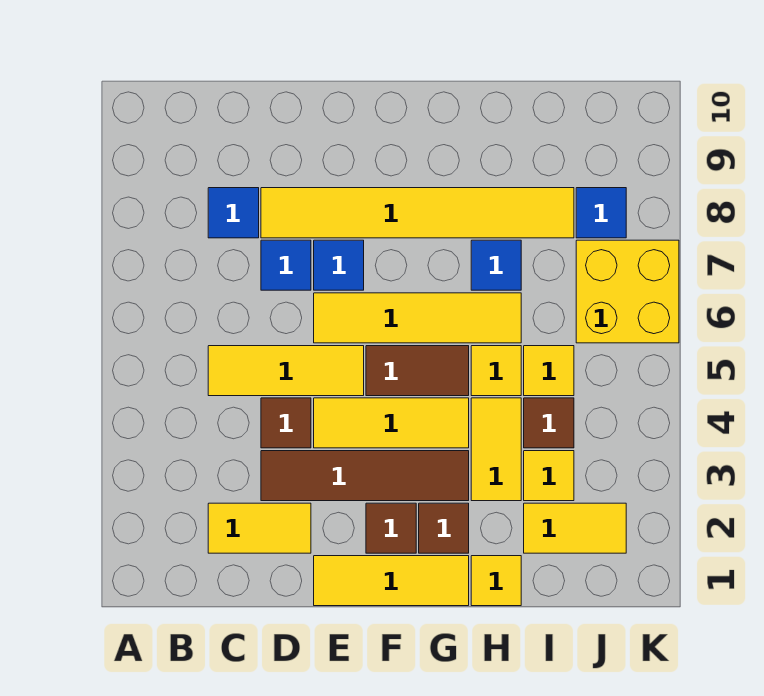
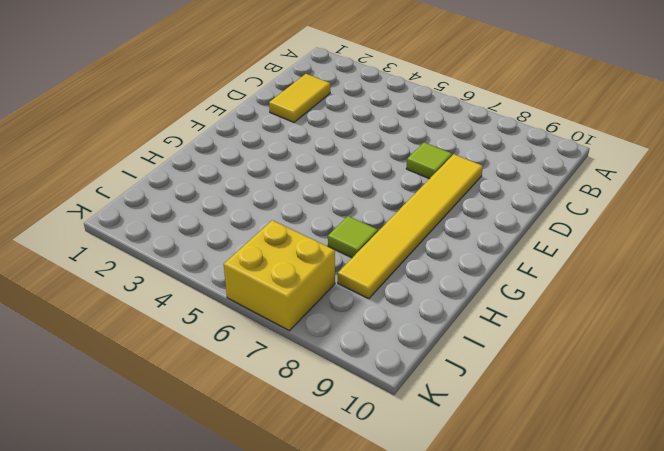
lime tile D7 level 1 -> blue tile D7 level 1
lime tile H7 level 1 -> blue tile H7 level 1
none -> yellow tile C5:E5 level 1
none -> blue tile C8 level 1
none -> brown tile D3:G3 level 1

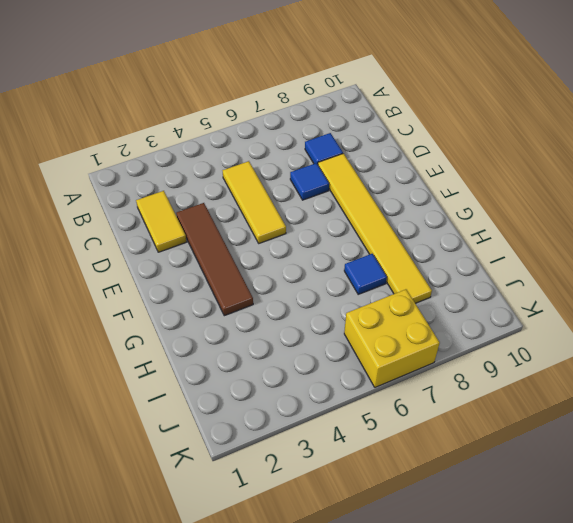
none -> brown tile D4 level 1
none -> yellow tile E1:G1 level 1
none -> yellow tile E4:G4 level 1

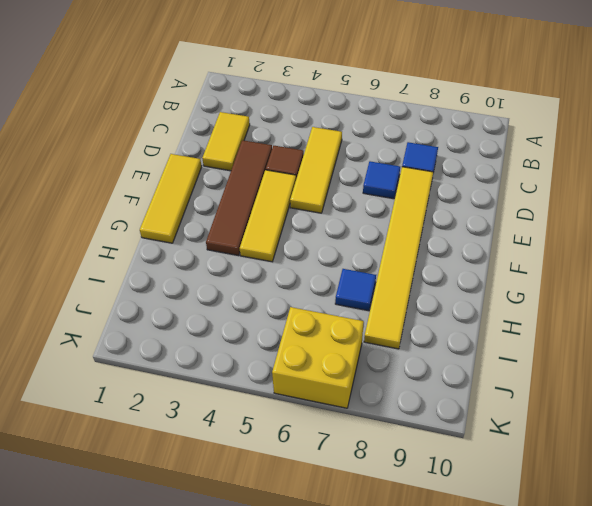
none -> yellow tile E6:H6 level 1
none -> blue tile E7 level 1
none -> brown tile F2 level 1

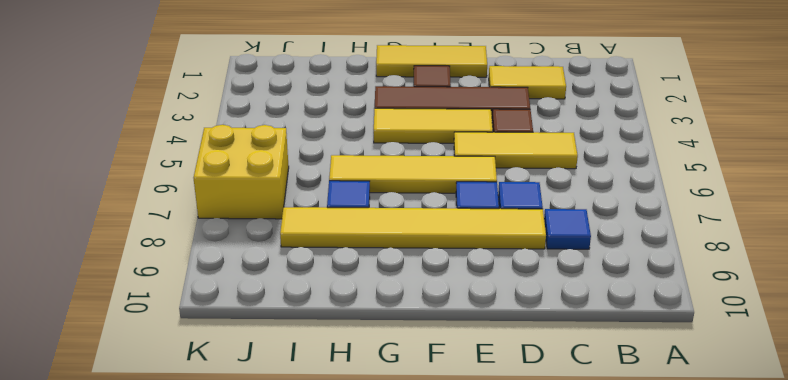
none -> brown tile F5:G5 level 1
none -> brown tile G2 level 1
none -> yellow tile H1 level 1

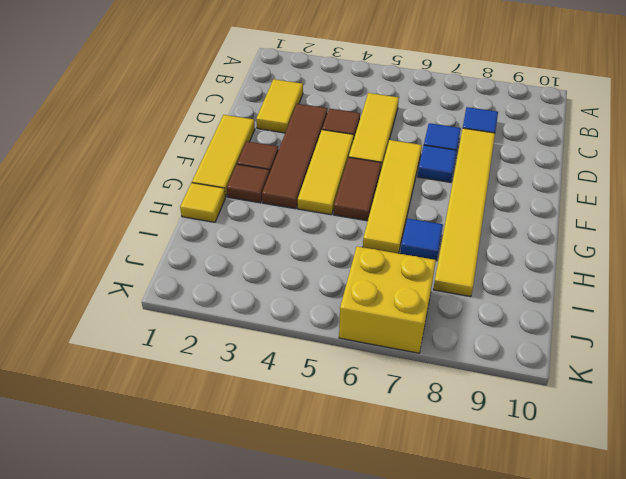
none -> yellow tile H3:H4 level 1
none -> yellow tile H5 level 1
none -> yellow tile I2:J2 level 1

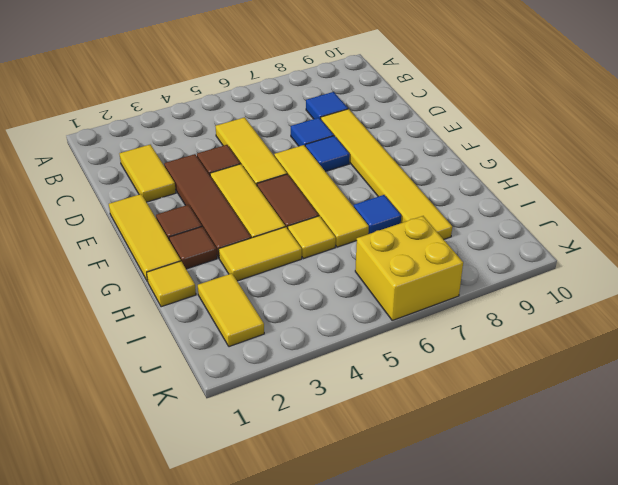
none -> yellow tile I3 level 1
none -> brown tile I4 level 1
none -> yellow tile I5 level 1

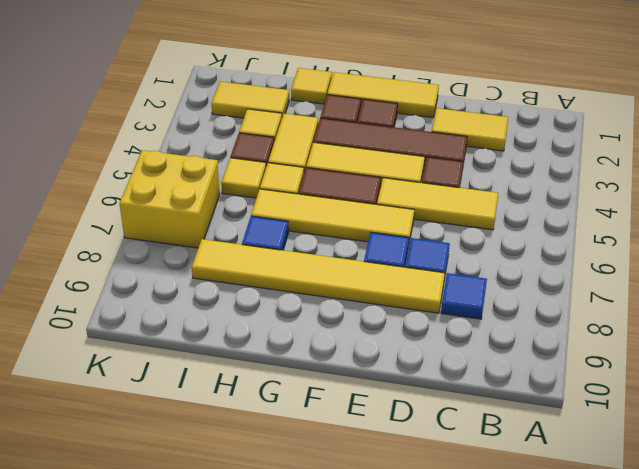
none -> blue tile J8 level 1

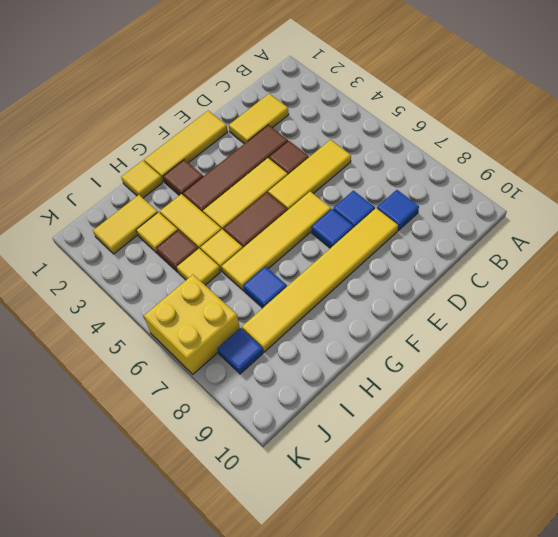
none -> brown tile F2 level 1

